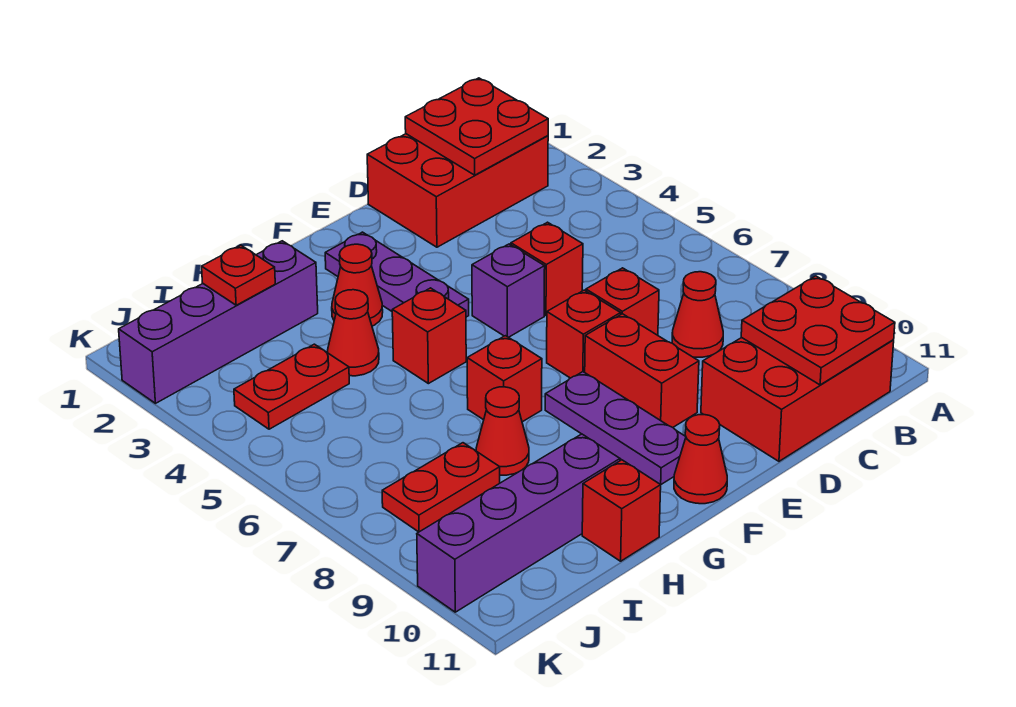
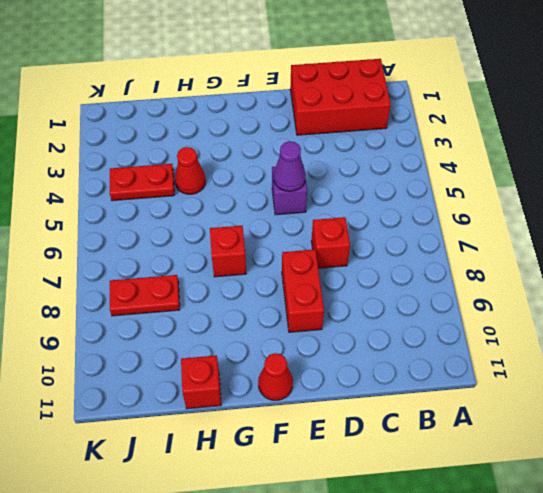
purple cone E5 level 2 -> none
none -> red brick B10:D11 level 1
none -> red cone C8 level 1
none -> red brick D5 level 1

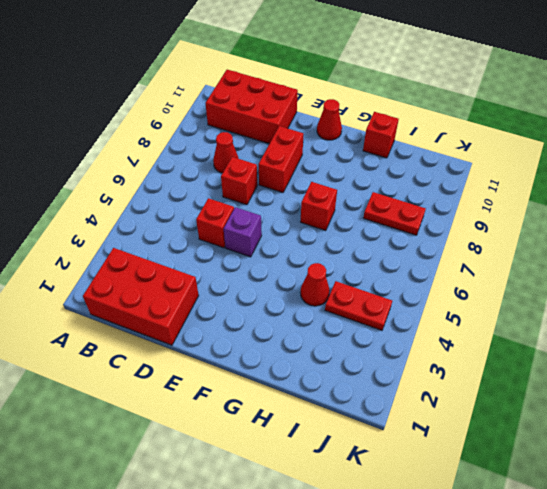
none -> red brick E7 level 1
none -> purple plate F2:F4 level 1
none -> purple plate F8:F10 level 1

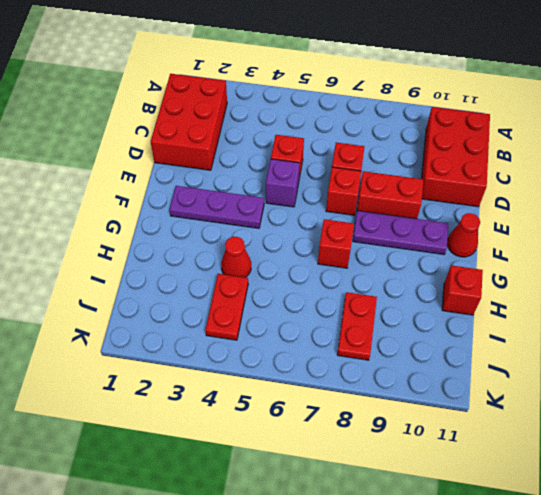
none -> red cone C8 level 1
none -> red cone G3 level 1
none -> red brick G5 level 1

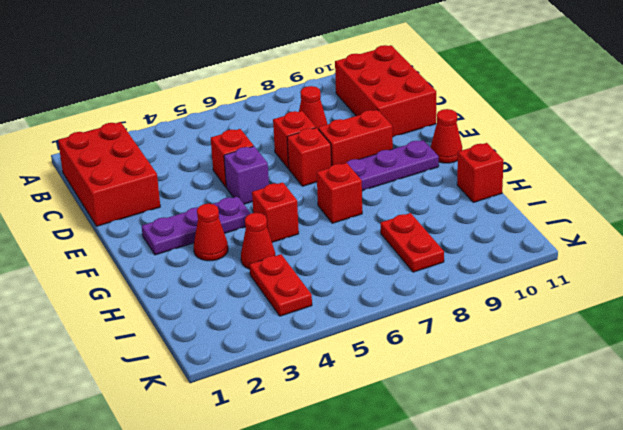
none -> purple brick H2:K2 level 1
none -> red cone H8 level 1
none -> purple brick H10:K10 level 1

